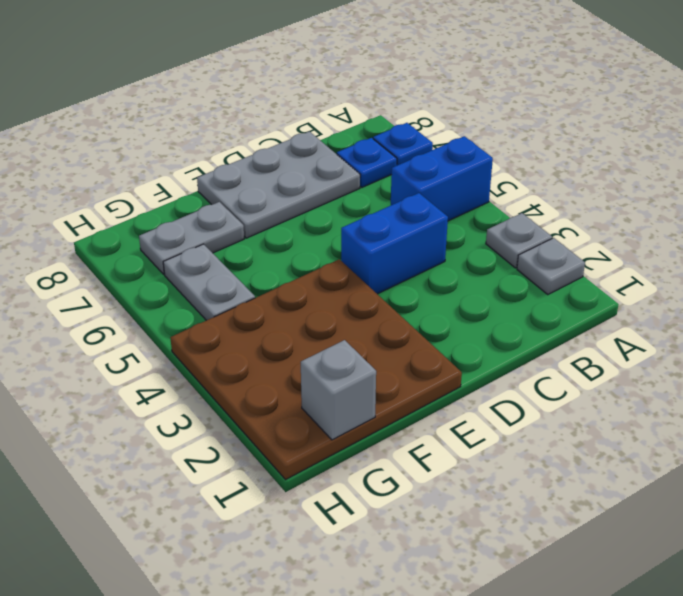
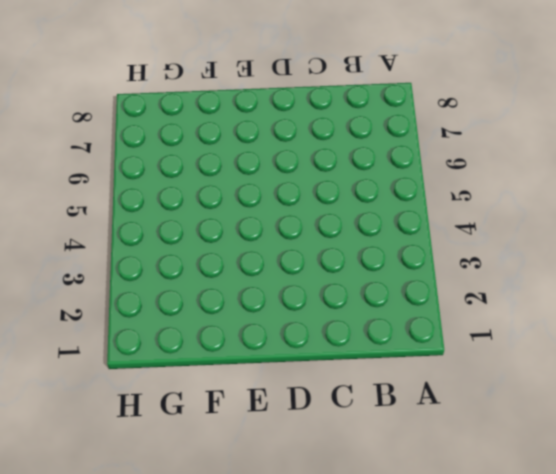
none -> grey plate A2 level 1
none -> grey plate A3 level 1

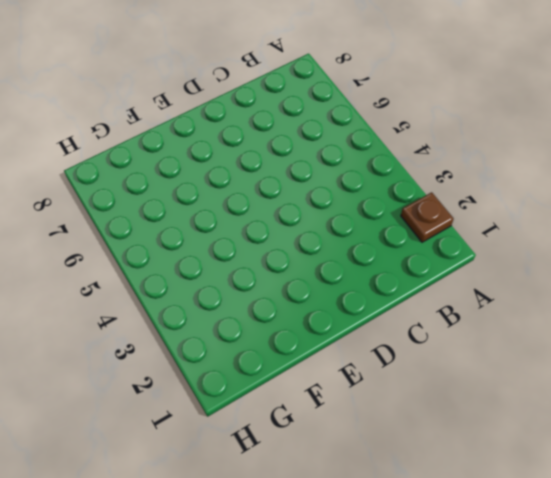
brown plate A2 level 1 -> grey plate A2 level 1
none -> grey plate A3 level 1
none -> blue brick A5:B5 level 1

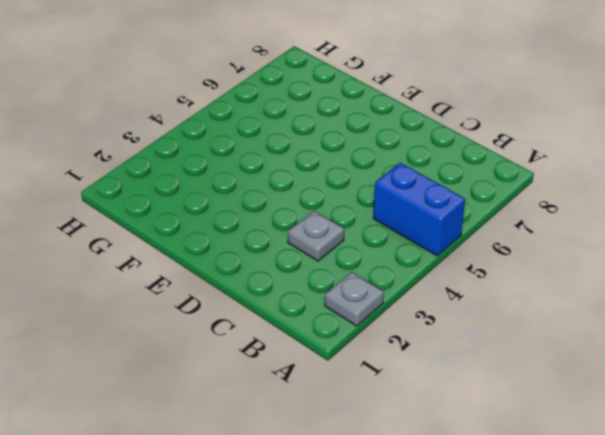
grey plate C3 level 1 -> grey plate A3 level 1
none -> blue plate A7 level 1
none -> blue plate B7 level 1

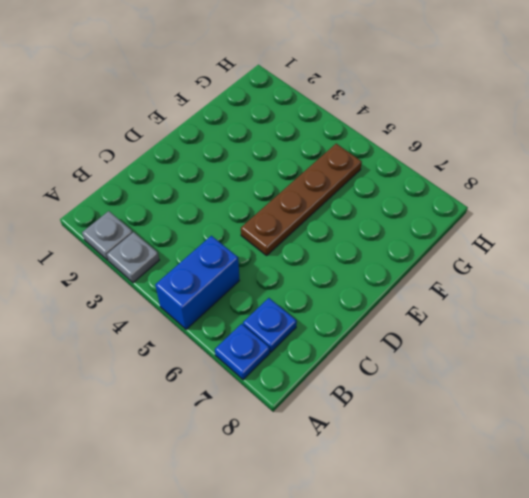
brown plate D5:G5 level 1 -> grey plate G5:G6 level 1
none -> blue brick C4:D4 level 1
none -> grey plate C7:E8 level 1

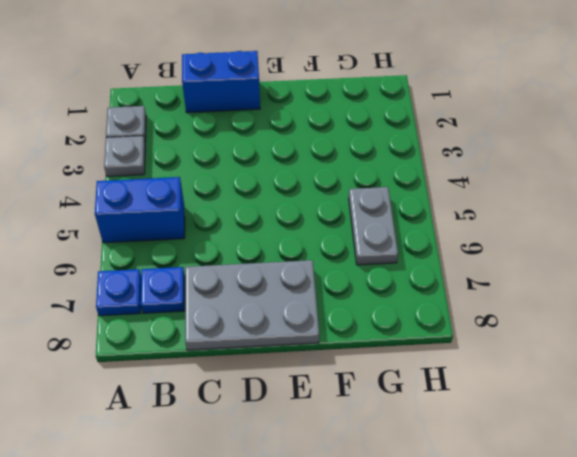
blue brick C1:D1 level 1 -> blue brick C4:D4 level 1
none -> brown plate E1:H4 level 1
none -> grey plate F7:G7 level 1

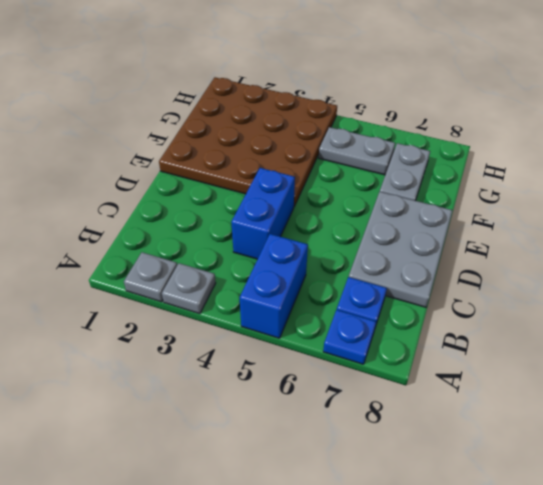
none -> grey brick G1 level 2

